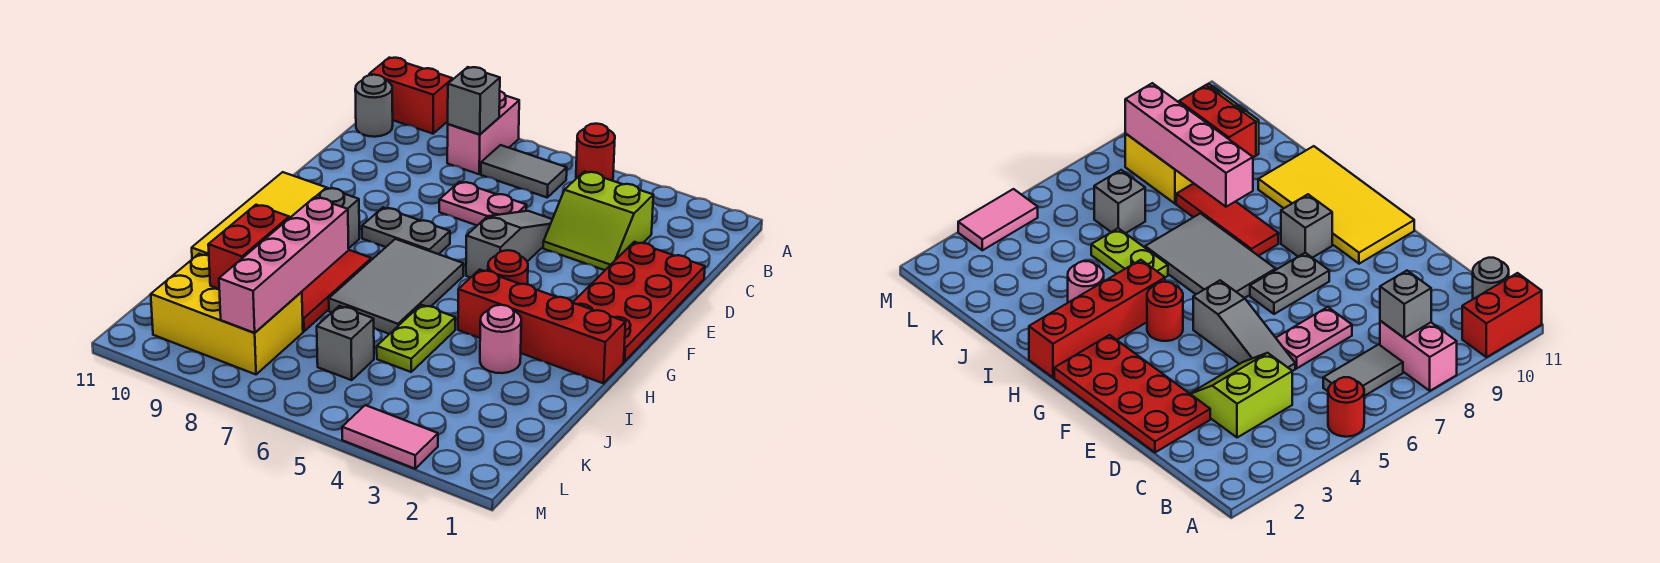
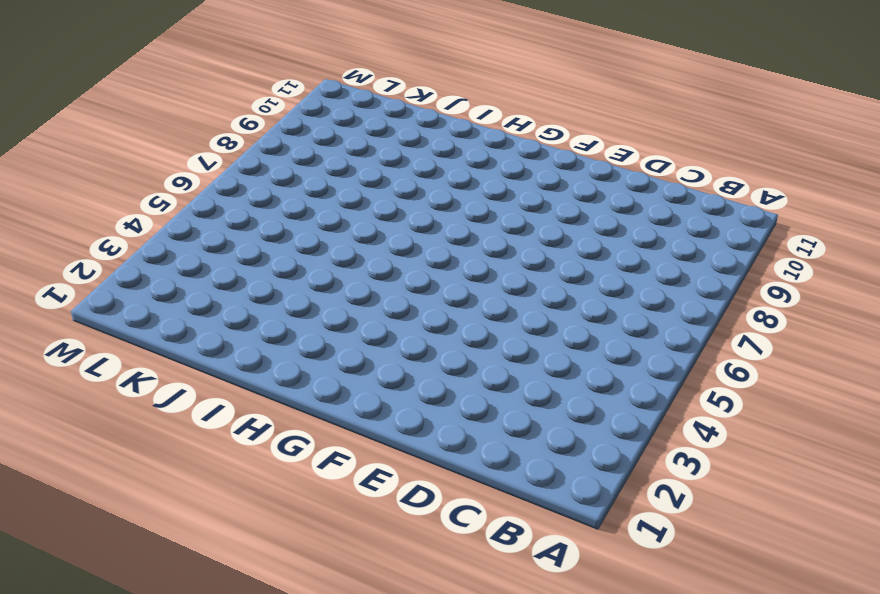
none -> red round brick A5 level 1
none -> pink brick A8:B8 level 1
none -> red brick A10:A11 level 1

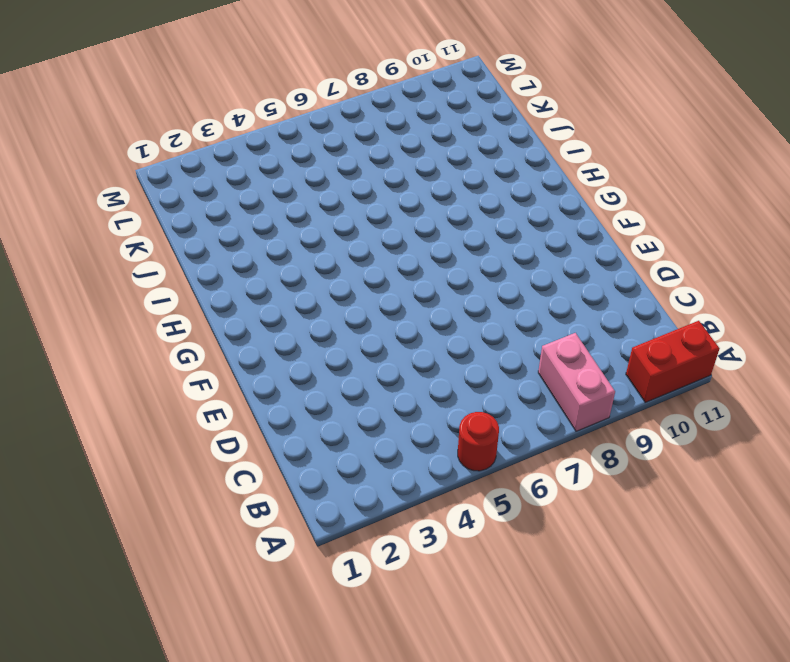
none -> grey tile B6:B7 level 1
none -> grey round brick B11 level 1
none -> lime slope C3:D4 level 1 top C

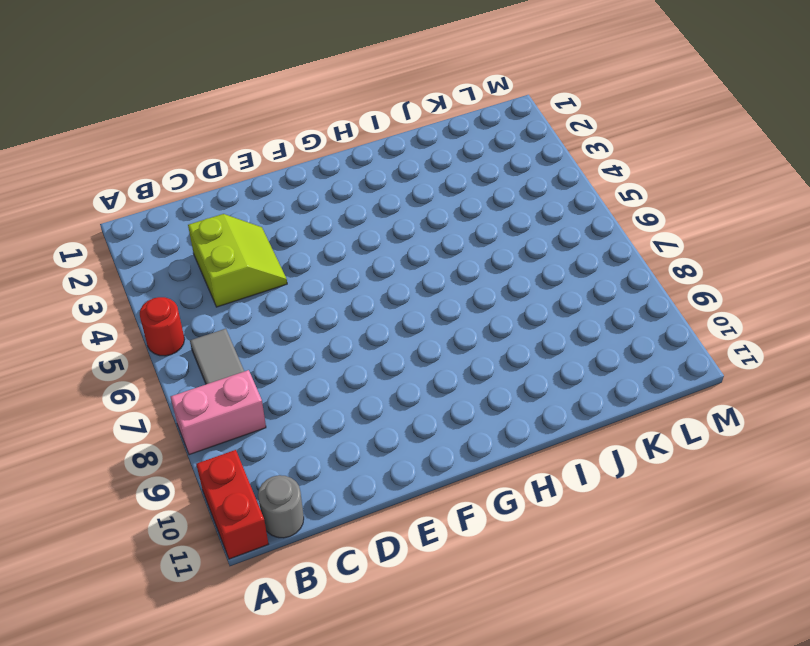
none -> red plate D1:G2 level 1
none -> grey slope D5:F5 level 1 top F
none -> pink plate D6:D7 level 1

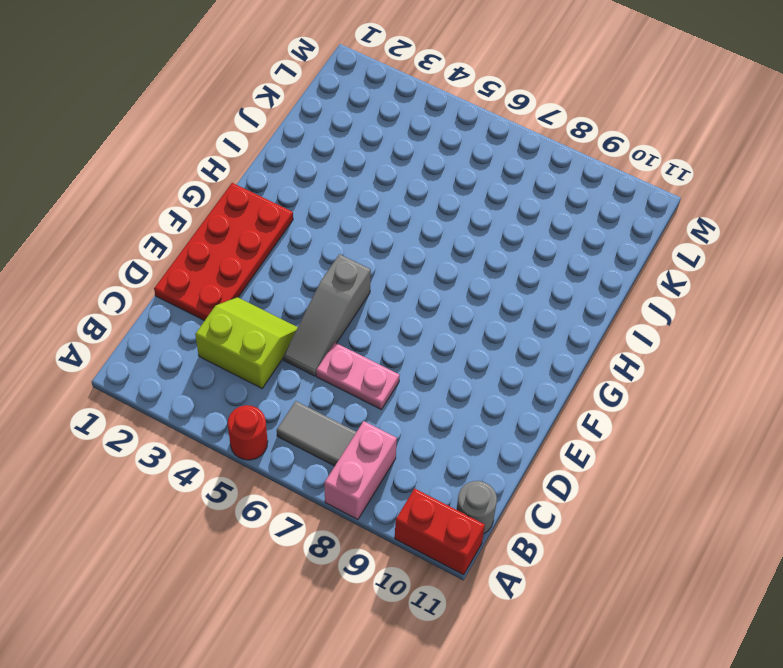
none -> grey plate F7:F8 level 1
none -> yellow tile F10:I11 level 1
none -> red round brick G4 level 1

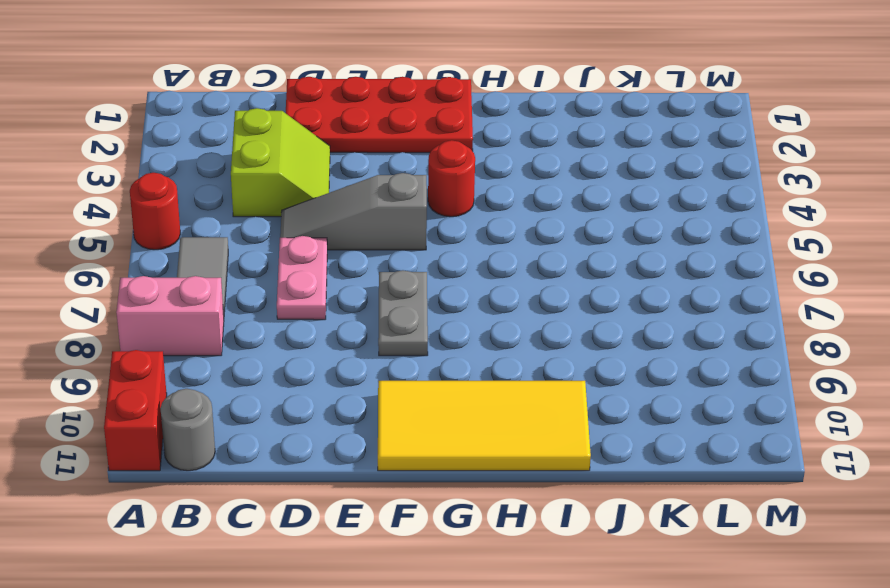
none -> grey tile G6:I7 level 1
none -> grey brick G9 level 1
none -> red brick H1:H4 level 1

